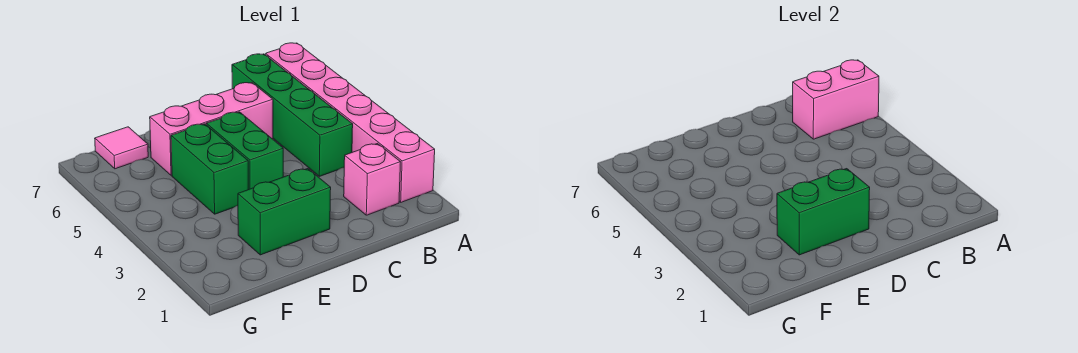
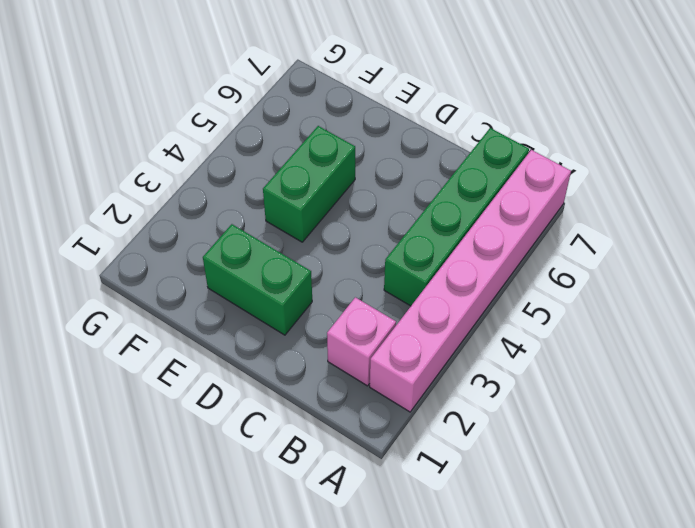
none -> pink brick C6:E6 level 1
none -> green brick D4:D5 level 1

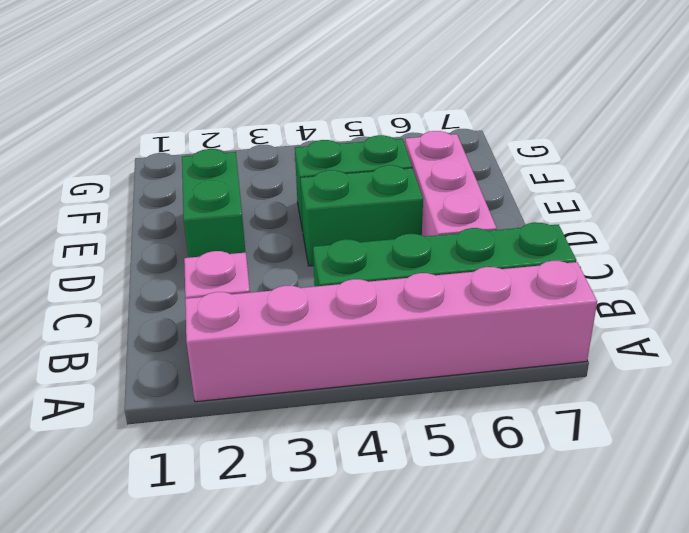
none -> pink tile F7 level 1
none -> pink brick A6:B6 level 2

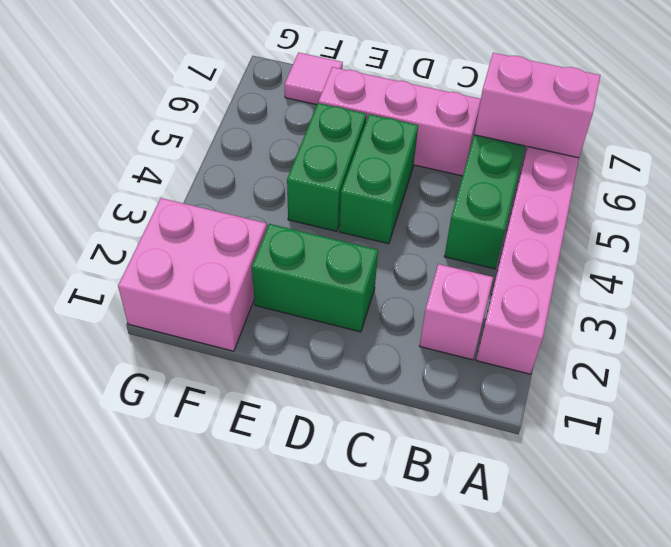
pink brick F1:G2 level 1 -> none
none -> green brick D2:E2 level 2

